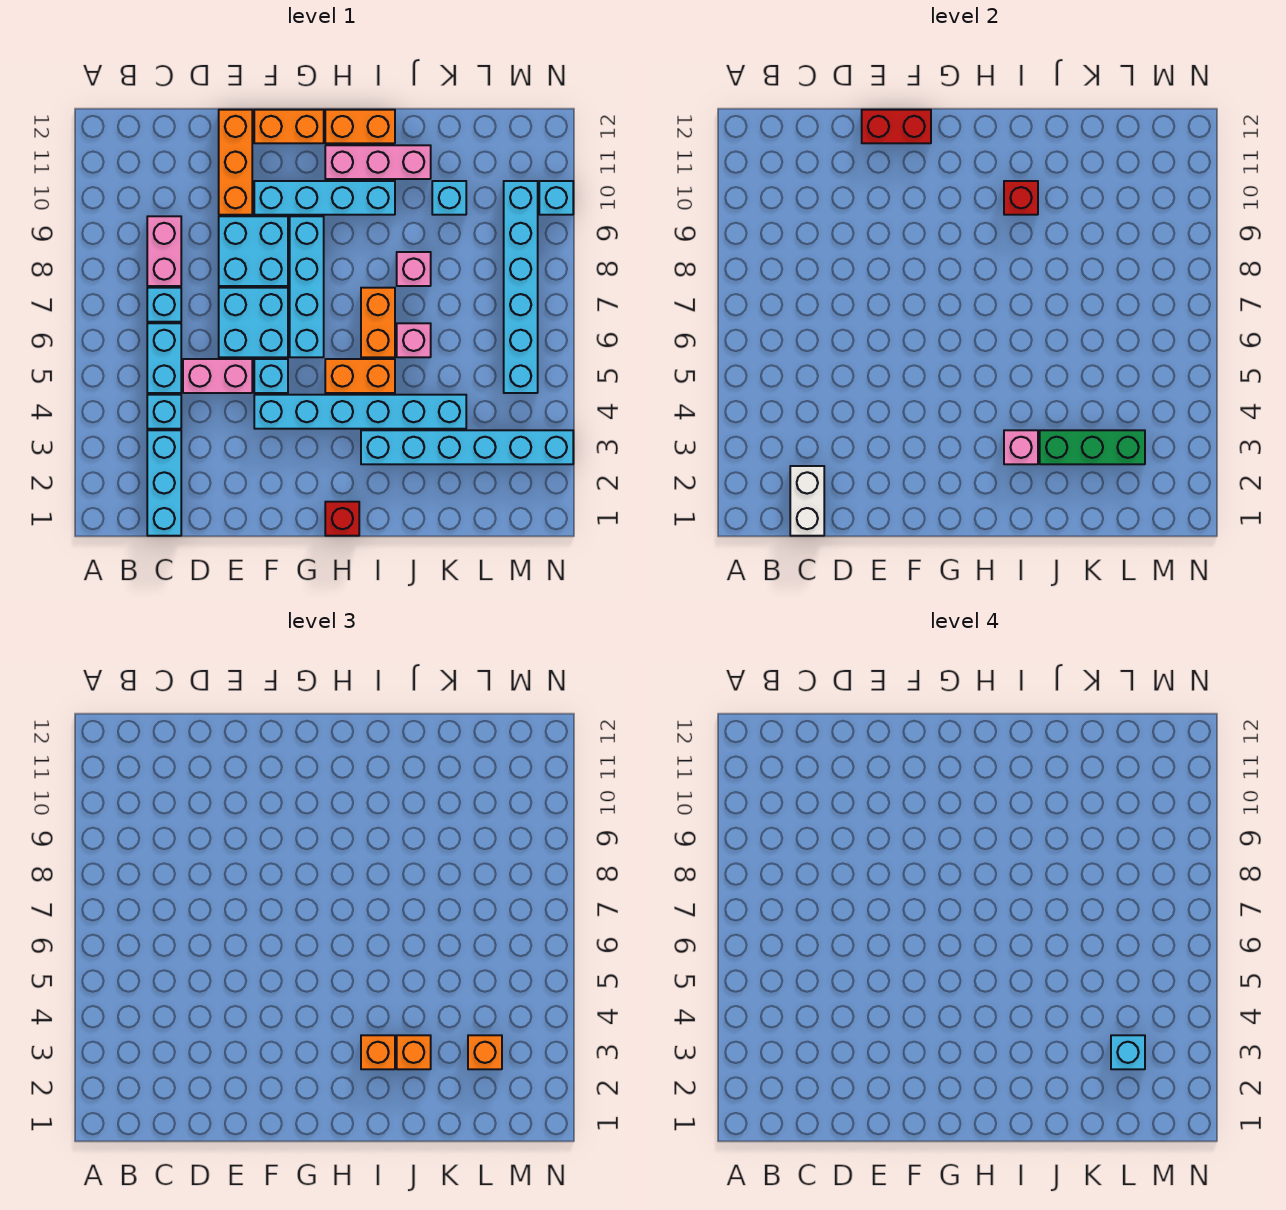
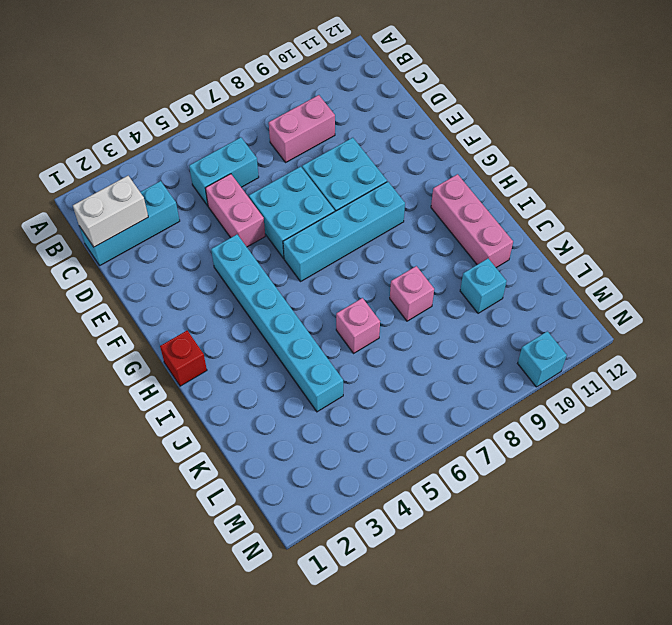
none -> cyan brick C4 level 1
none -> cyan brick C7 level 1
none -> orange brick E10:E12 level 1
none -> cyan brick F5 level 1

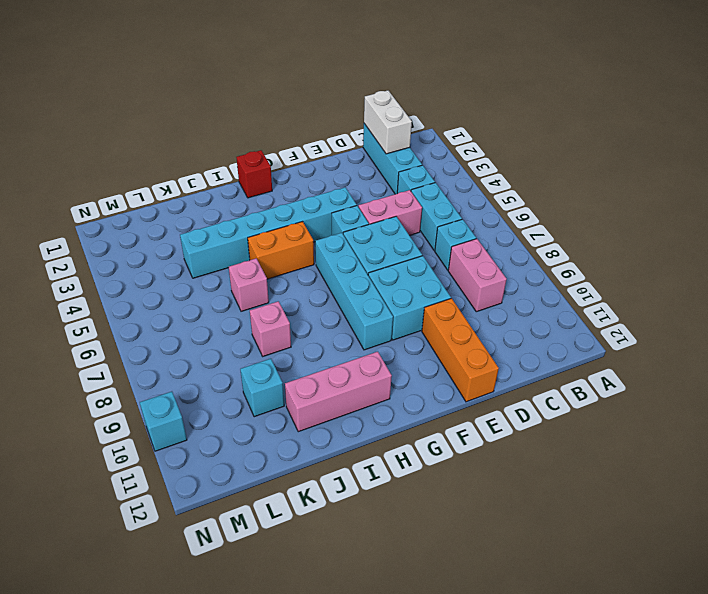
none -> cyan brick F10:I10 level 1
none -> orange brick F12:G12 level 1
none -> orange brick H12:I12 level 1
none -> cyan brick I3:N3 level 1

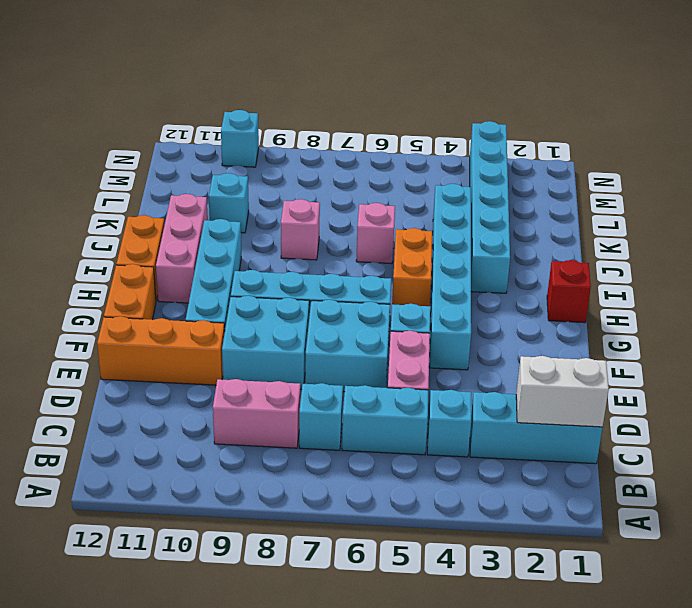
none -> orange brick I6:I7 level 1
none -> cyan brick M5:M10 level 1
none -> red brick E12:F12 level 2
none -> pink brick I3 level 2

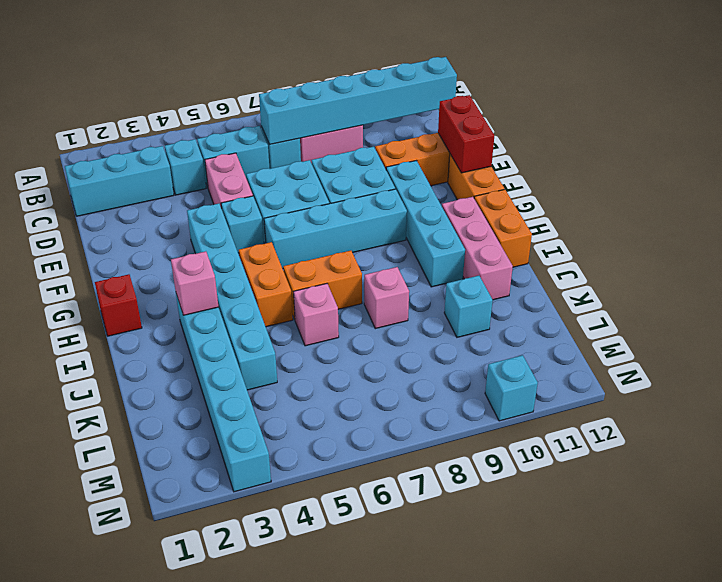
cyan brick C7:C12 level 2 -> cyan brick M5:M10 level 1
none -> white brick C1:C2 level 2
none -> red brick I10 level 2
none -> green brick J3:L3 level 2
none -> orange brick I3 level 3

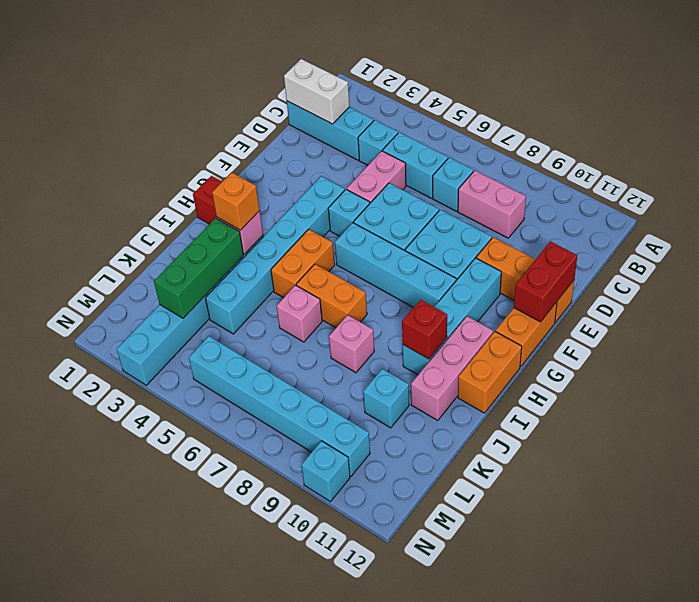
none -> orange brick J3 level 3
none -> orange brick L3 level 3
none -> cyan brick L3 level 4

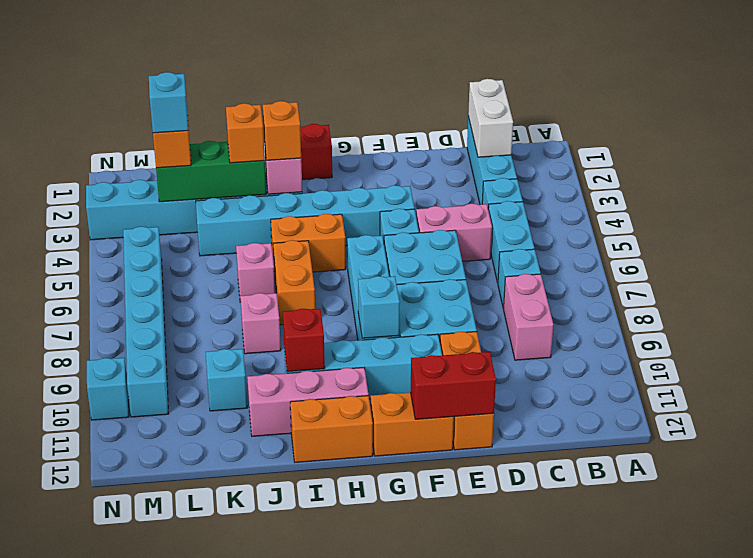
cyan brick G9 level 2 -> none

